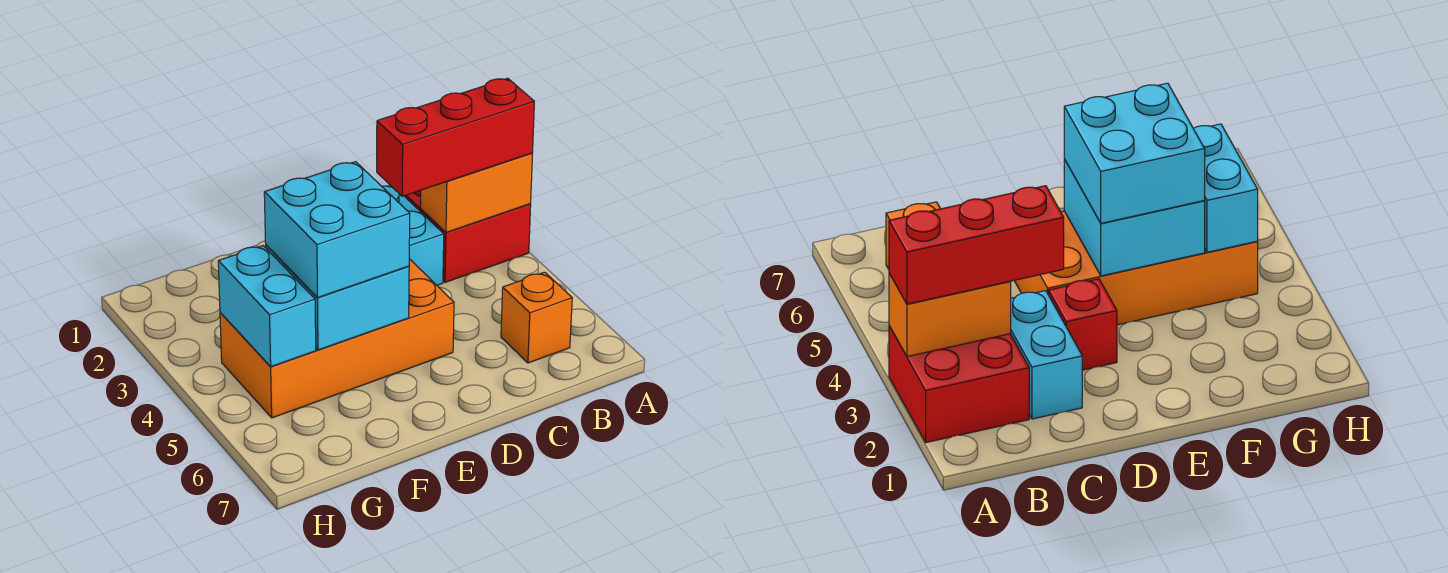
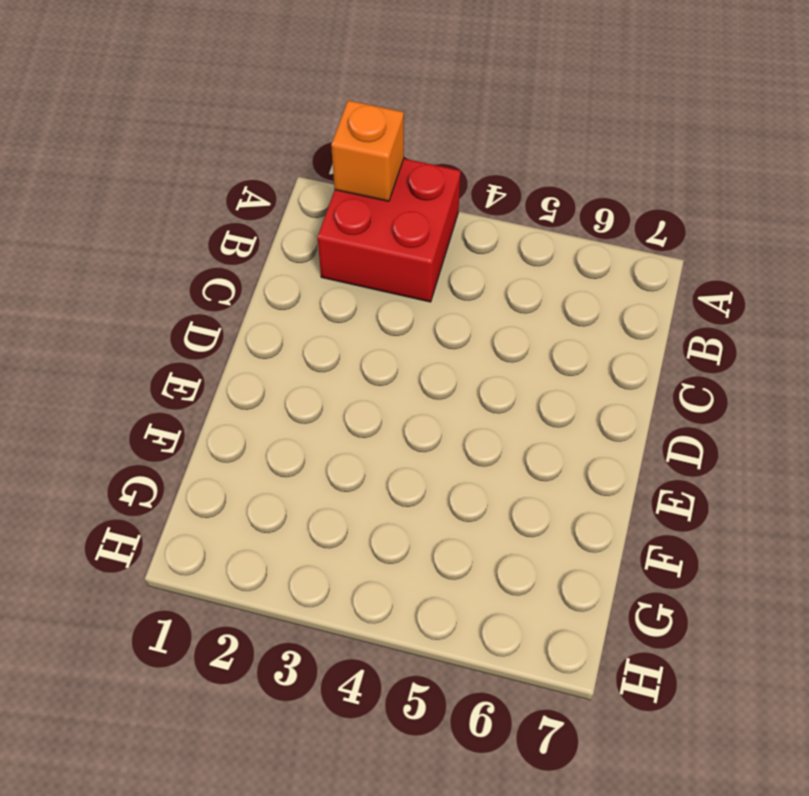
orange brick A2 level 2 -> orange brick B6 level 1
none -> cyan brick C2:C3 level 1
none -> red brick D3 level 1

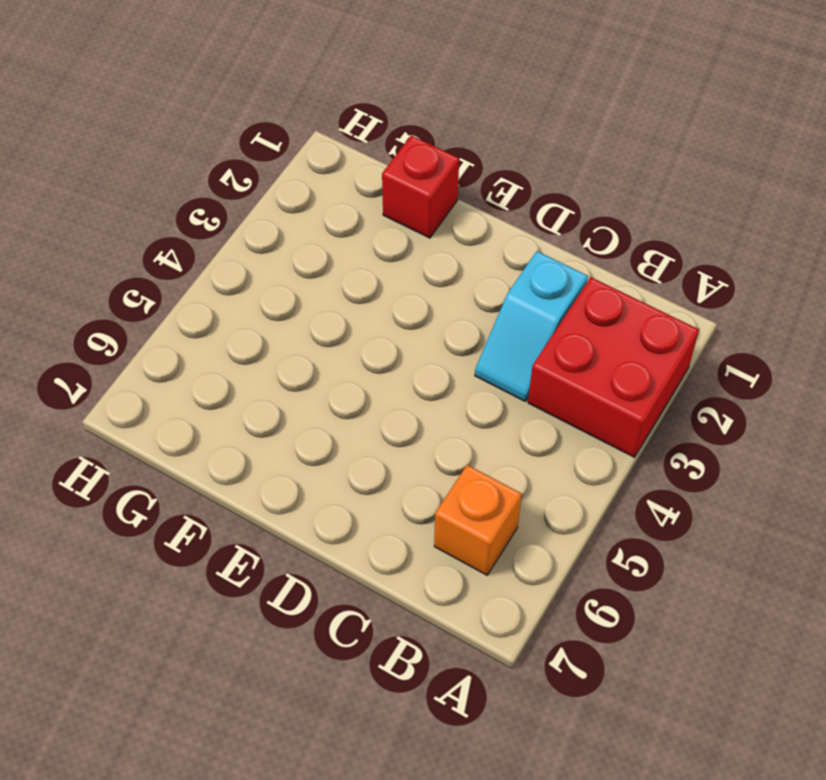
cyan slope C2:C3 level 1 top 2 -> cyan brick C2:C3 level 1
red brick F1 level 1 -> red brick D3 level 1
none -> orange brick D4:G5 level 1
none -> orange brick A3:B3 level 2

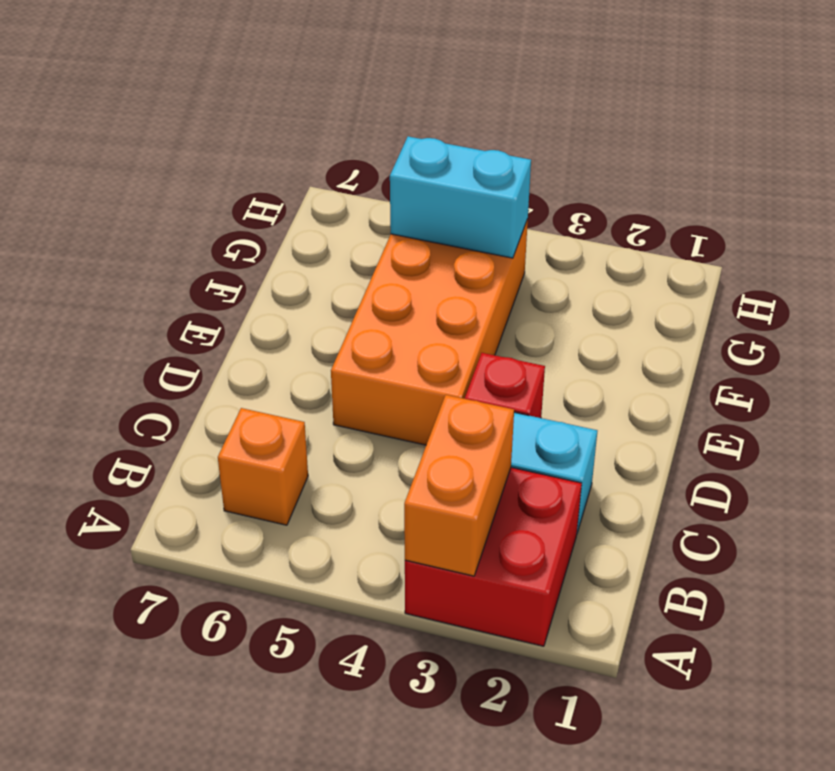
none -> cyan brick E4:F5 level 2
none -> red brick A3:C3 level 3

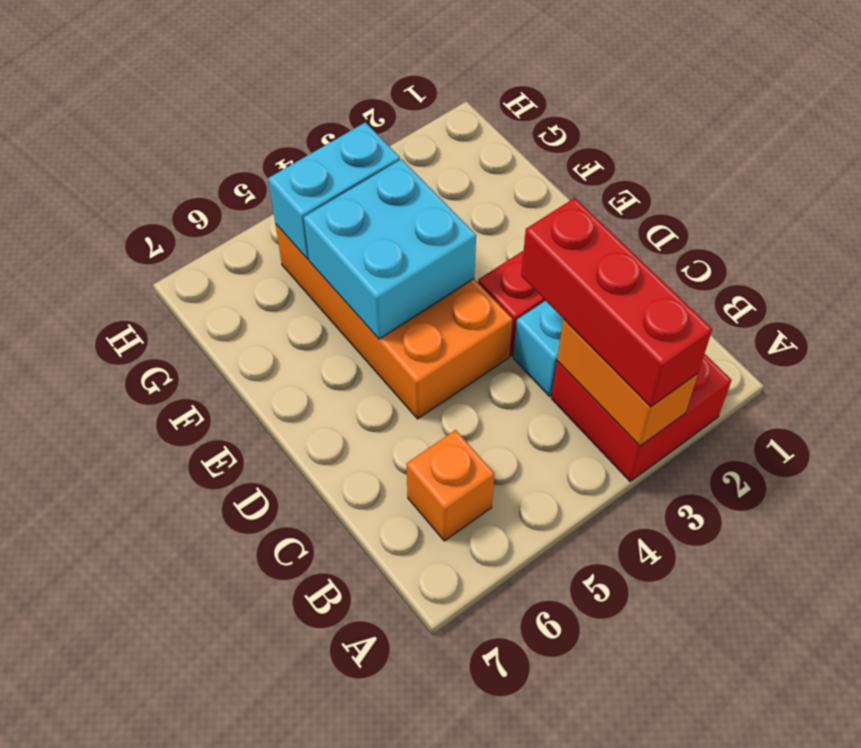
none -> cyan brick E4:F5 level 3

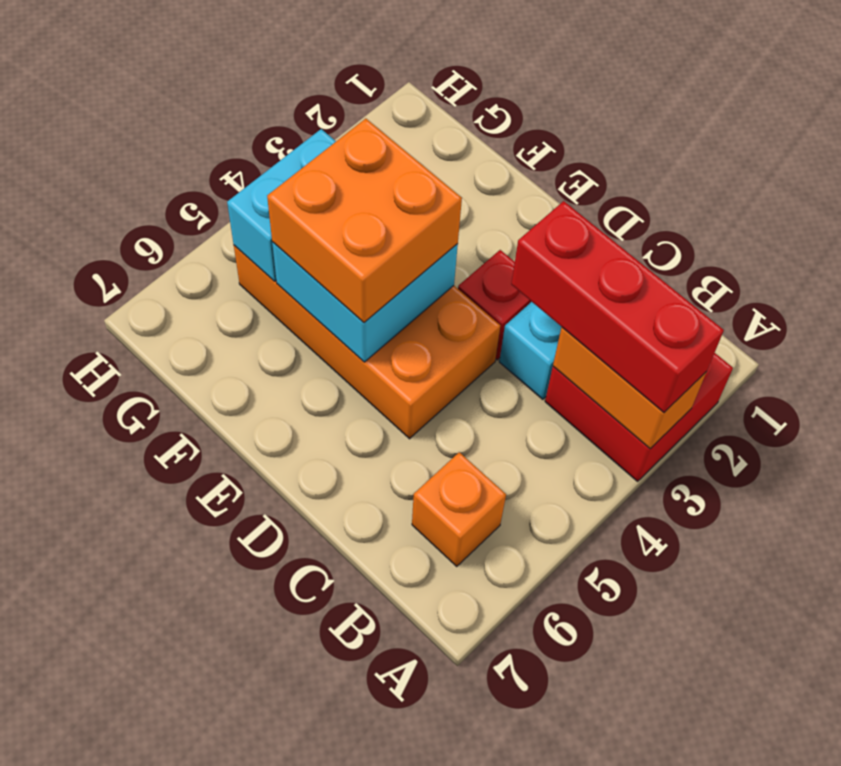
orange brick E4:F5 level 3 -> cyan brick E4:F5 level 3

